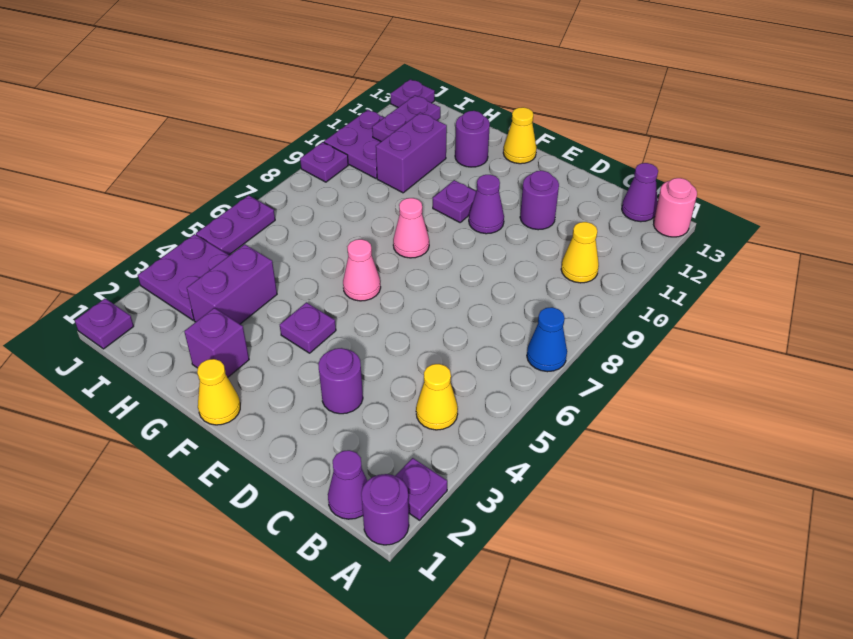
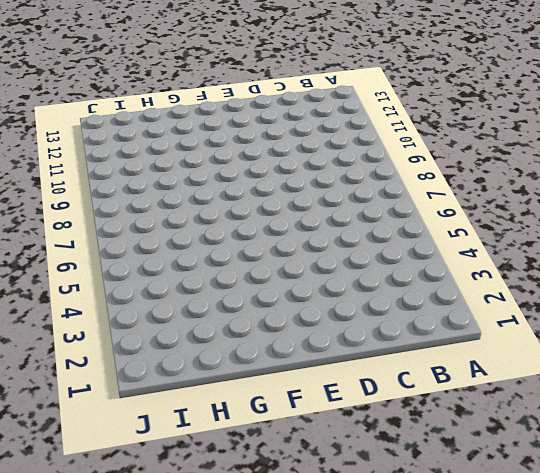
none -> purple round brick A1 level 1
none -> purple plate A2 level 1
none -> blue cone A7 level 1

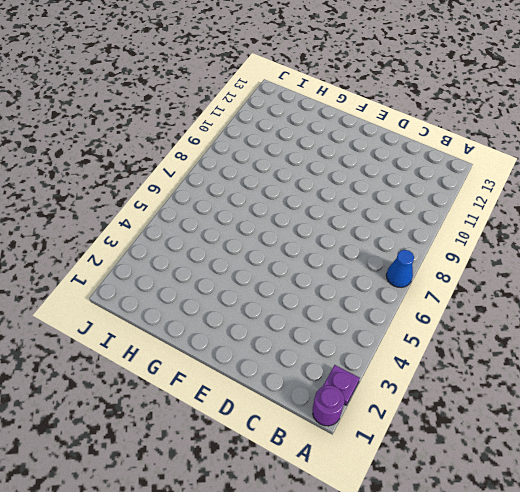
none -> pink round brick A13 level 1
none -> purple cone B1 level 1
none -> yellow cone B4 level 1

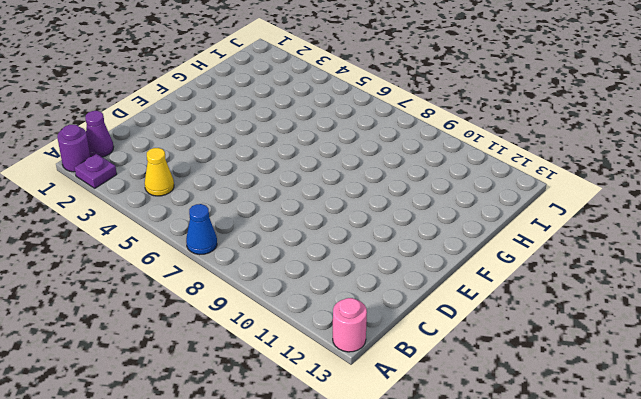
none -> yellow cone B10 level 1
none -> purple cone B13 level 1
none -> purple round brick D3 level 1

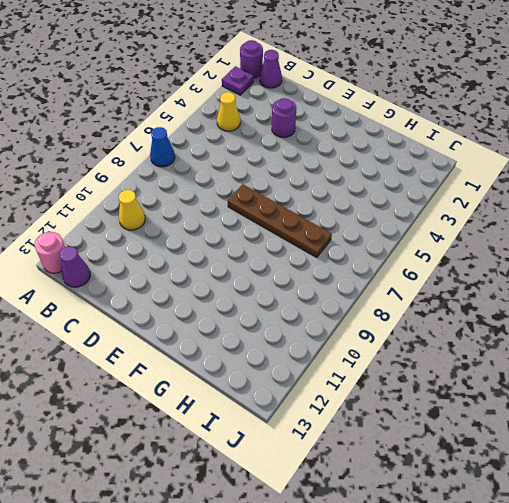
brown plate E7:H7 level 1 -> none
none -> purple round brick D11 level 1
none -> purple cone E10 level 1
none -> yellow cone F1 level 1

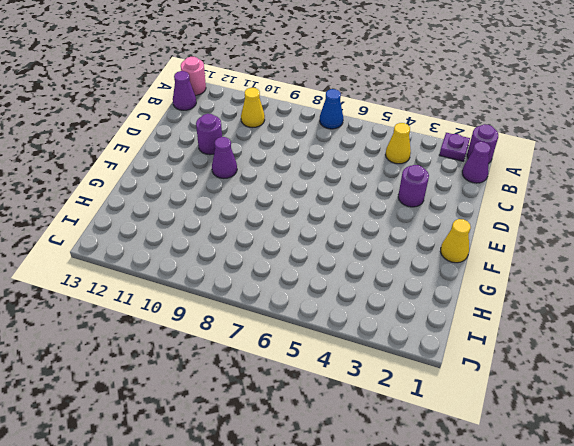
none -> purple plate F4 level 1
none -> pink cone F6 level 1
none -> pink cone F8 level 1

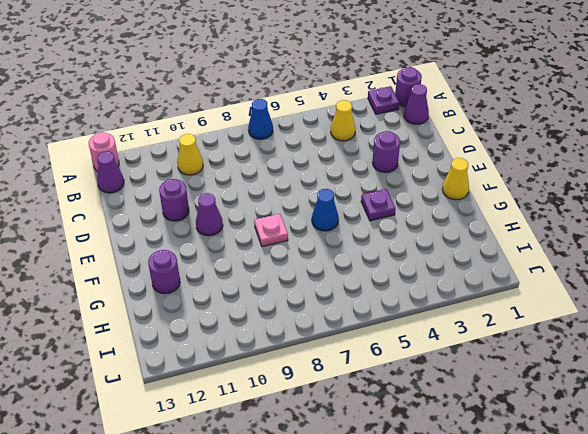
blue cone F6 level 1 -> pink cone F6 level 1
pink plate F8 level 1 -> pink cone F8 level 1
none -> purple plate F10 level 1
none -> yellow cone F13 level 1
none -> purple brick G2 level 1

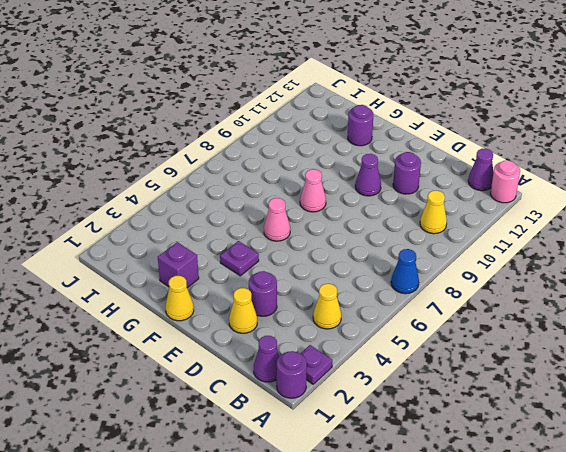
yellow cone D2 level 1 -> yellow cone F13 level 1
none -> purple plate F10 level 1
none -> purple brick H3:H4 level 1
none -> purple brick H10:H11 level 1

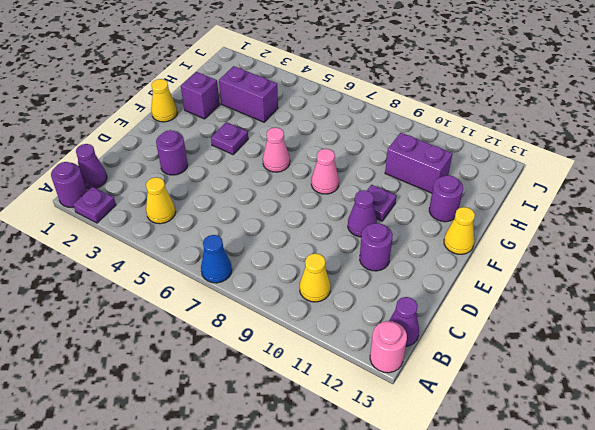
none -> purple plate I3:J4 level 1
none -> purple plate I10:J11 level 1
none -> purple plate J1 level 1

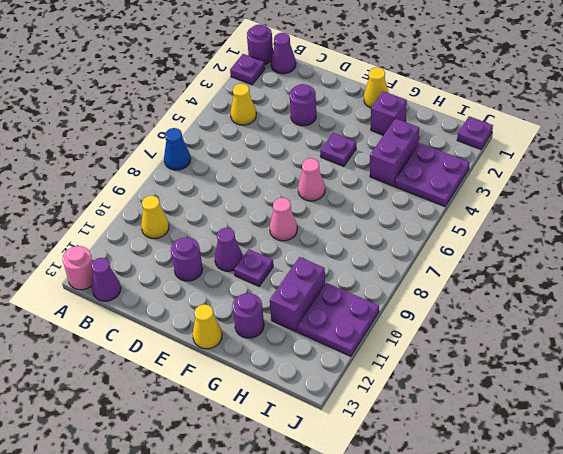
none -> purple plate J5:J6 level 1
none -> purple plate J9 level 1
none -> purple plate J13 level 1

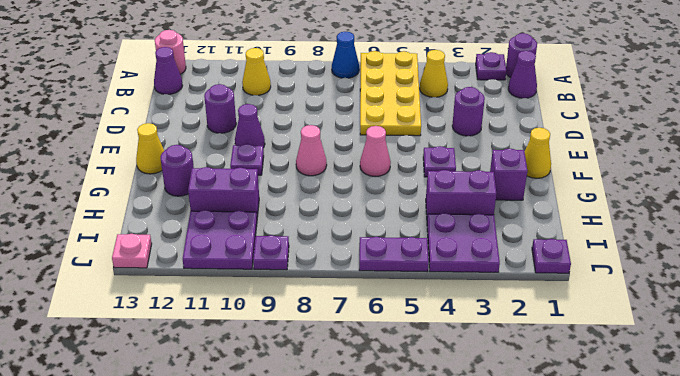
yellow plate A5:D6 level 1 -> none
pink plate J13 level 1 -> purple plate J13 level 1
none -> purple plate I11:I12 level 2

